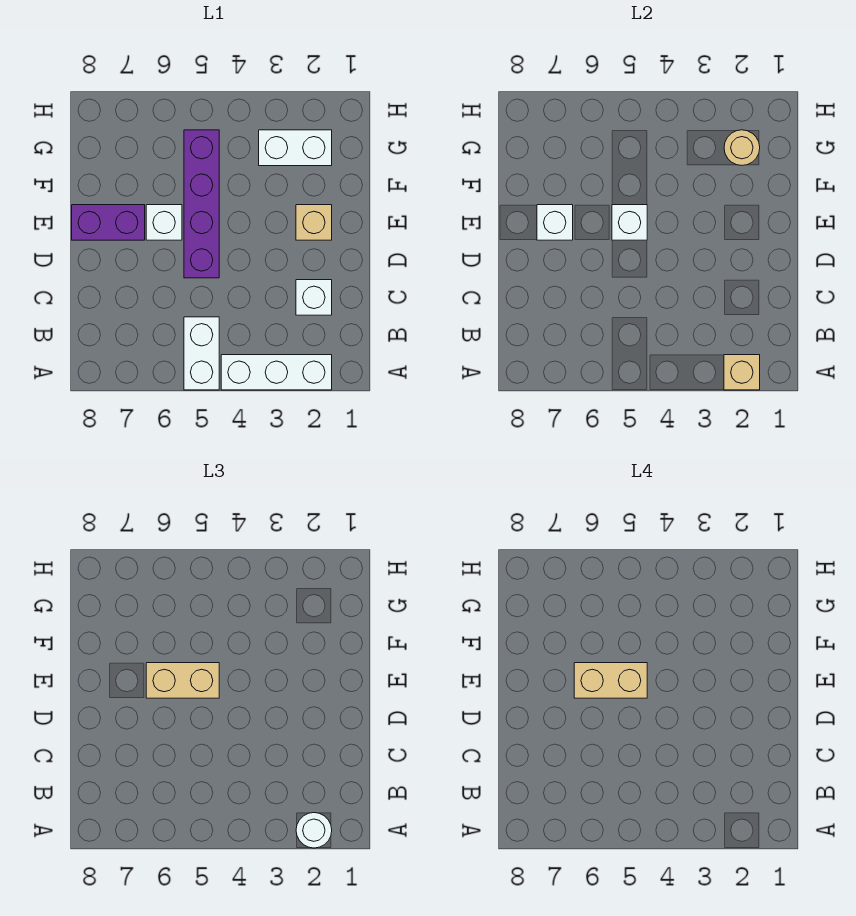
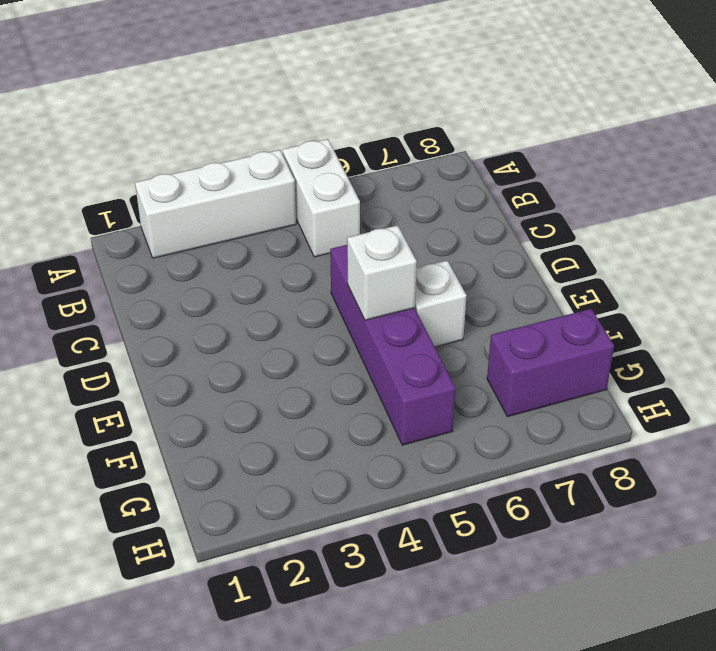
purple brick G7:G8 level 1 -> purple brick E7:E8 level 1
none -> white brick C2 level 1
none -> tan brick E2 level 1
none -> white brick G2:G3 level 1

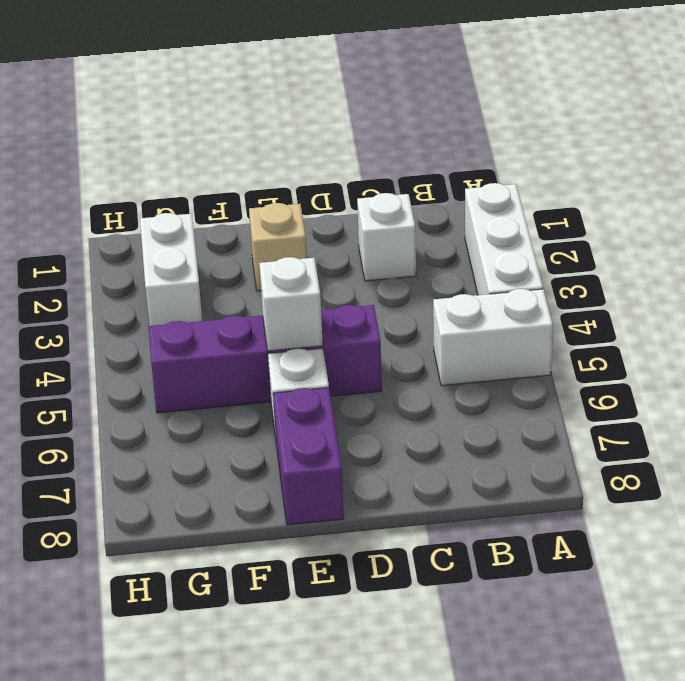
none -> tan brick A2 level 2
none -> white brick E7 level 2
none -> tan round brick G2 level 2

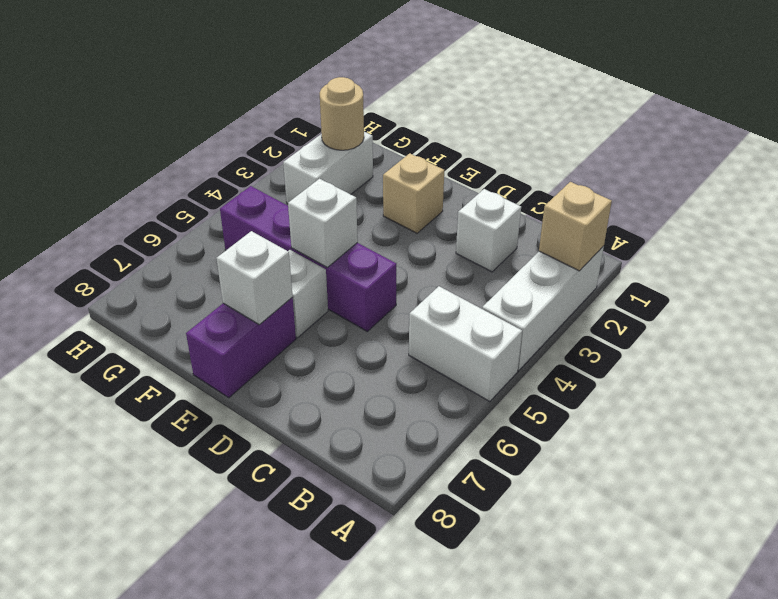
none -> white round brick A2 level 3
none -> tan brick E5:E6 level 3
none -> tan brick E5:E6 level 4

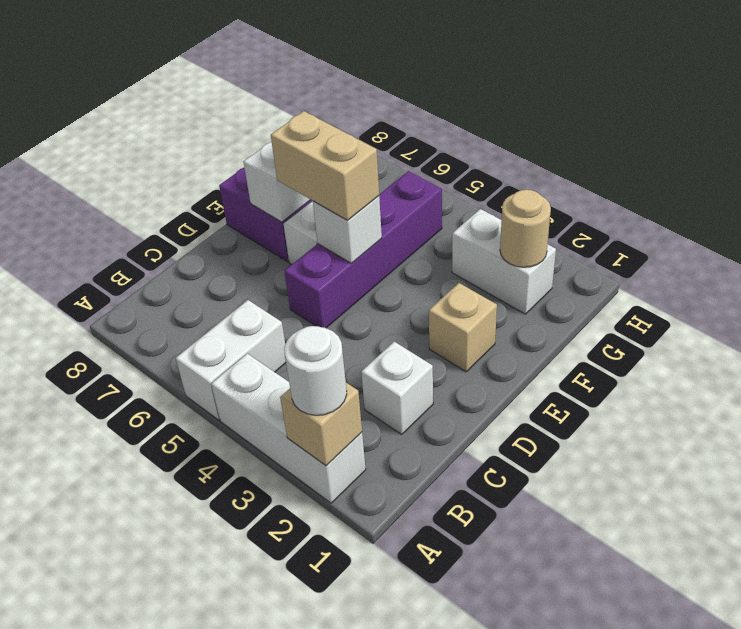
none -> tan brick E5:E6 level 4

